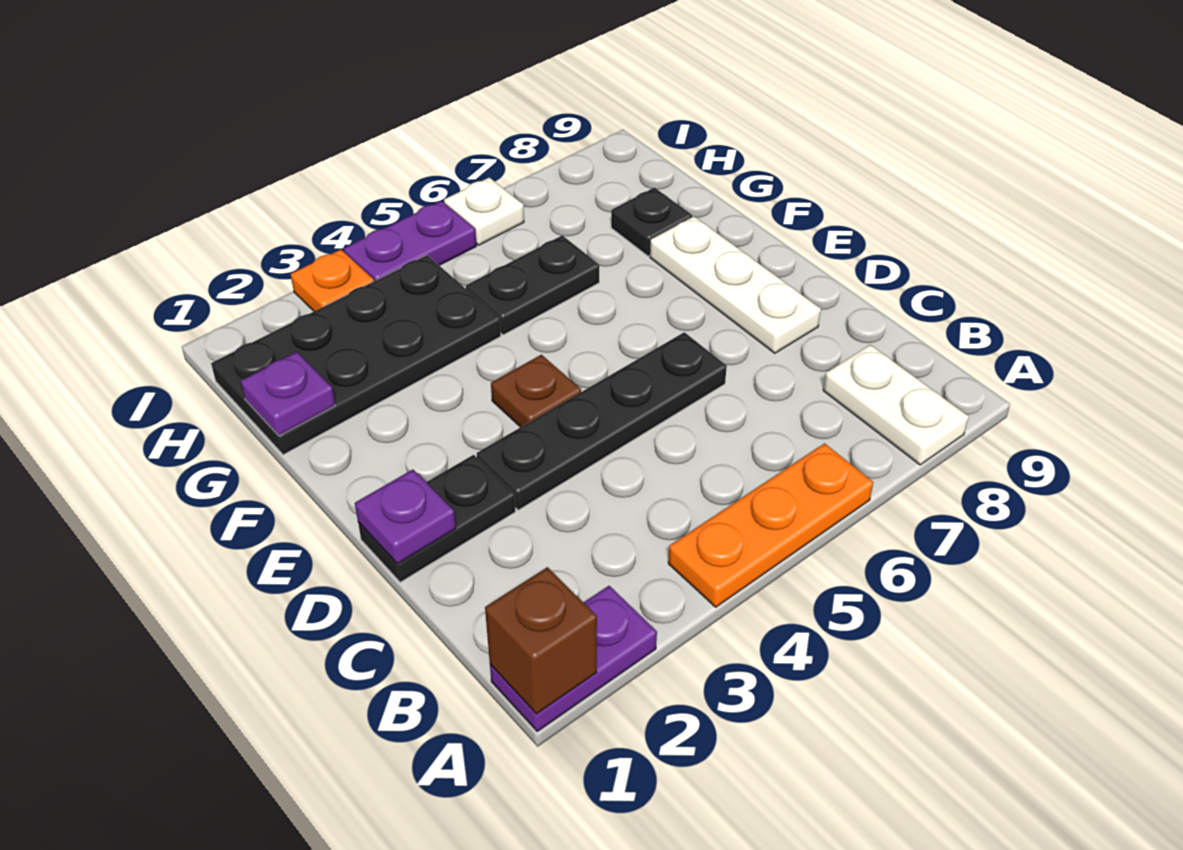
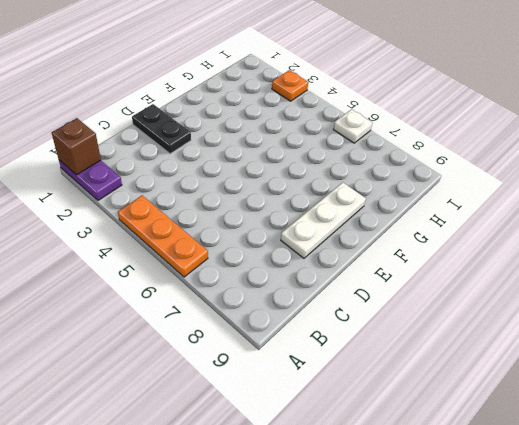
none -> white plate A8:B8 level 1
none -> black plate D3:D6 level 1
none -> brown plate E4 level 1

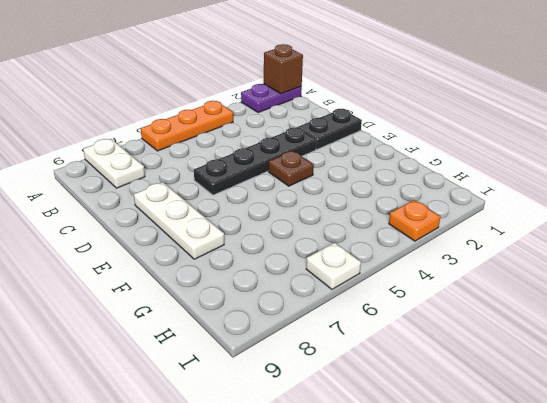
none -> black plate G1:H4 level 1
none -> black plate G5:G6 level 1
none -> black plate G8 level 1

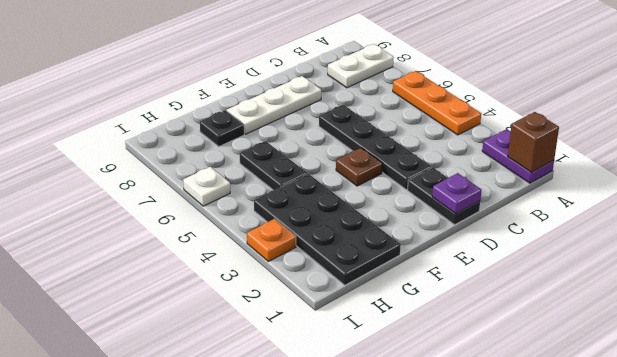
none -> purple plate I4:I5 level 1
none -> purple plate G1 level 2

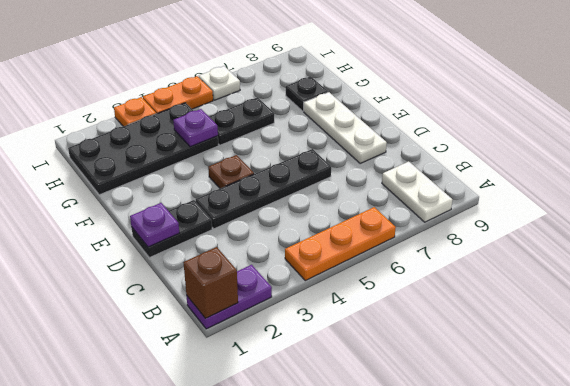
purple plate G4 level 2 -> purple plate G1 level 2
orange plate I4:I5 level 1 -> purple plate I4:I5 level 1

